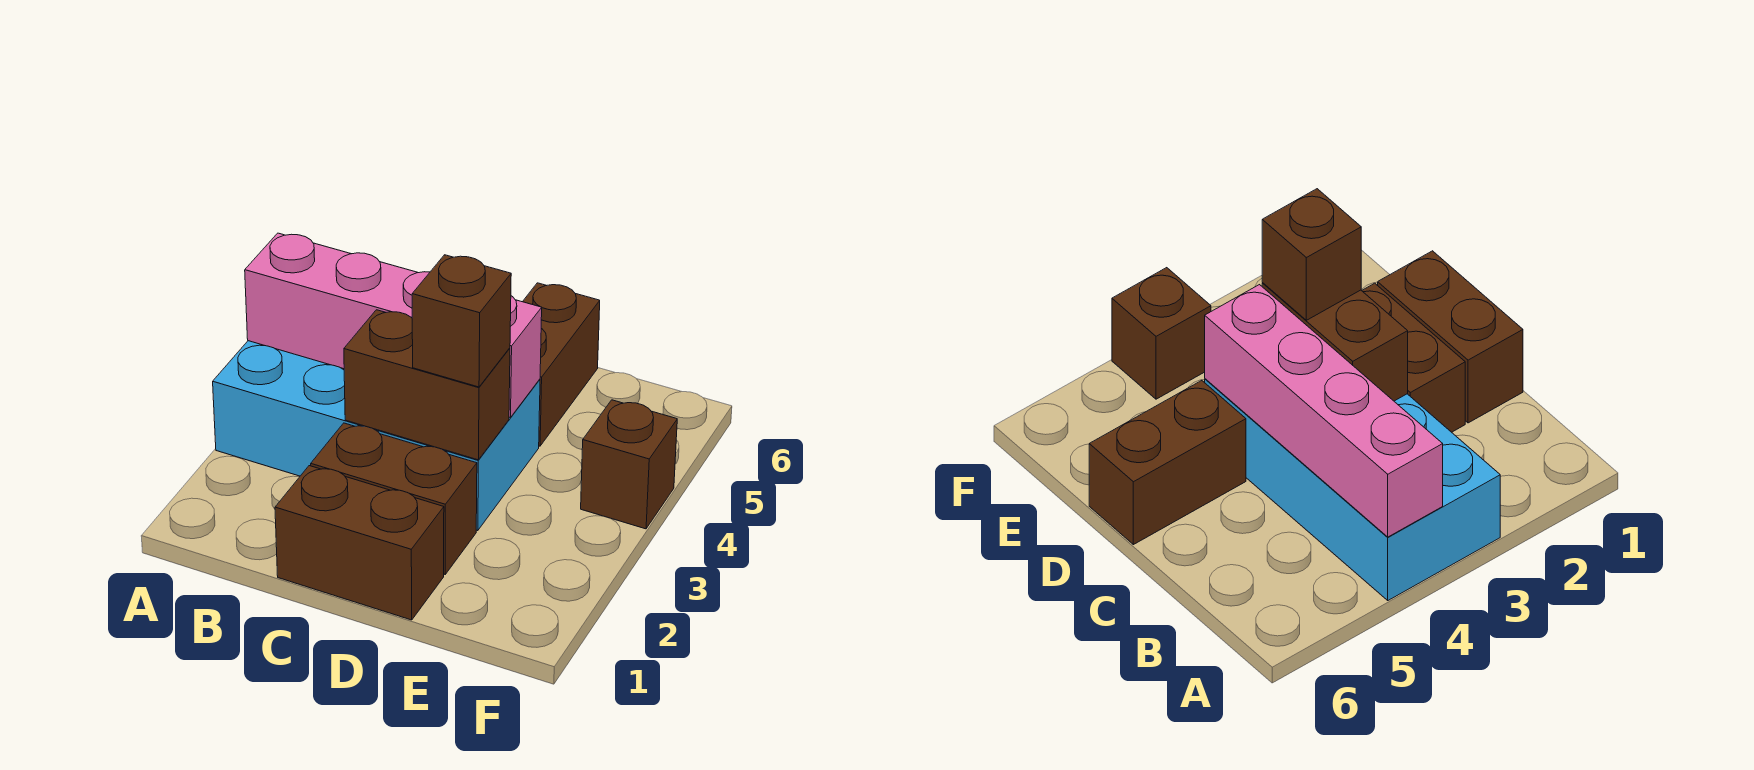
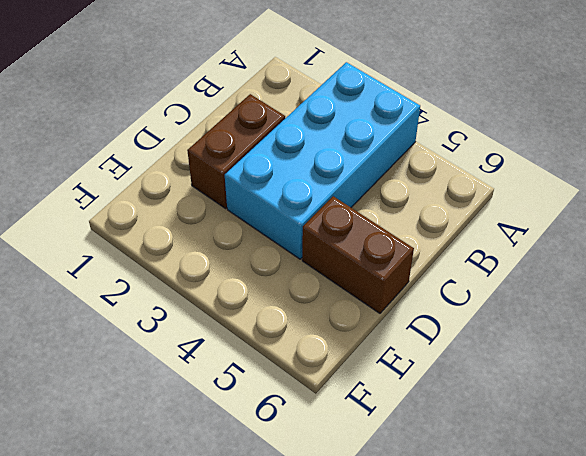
none -> brown brick C1:D1 level 1
none -> brown brick F4 level 1

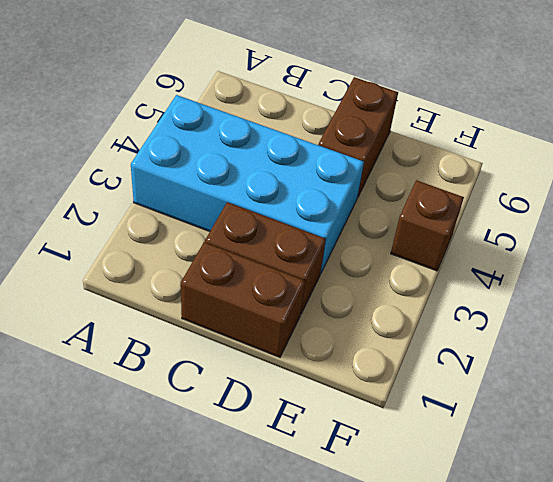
none -> pink brick A4:D4 level 2
none -> brown brick C3:D3 level 2

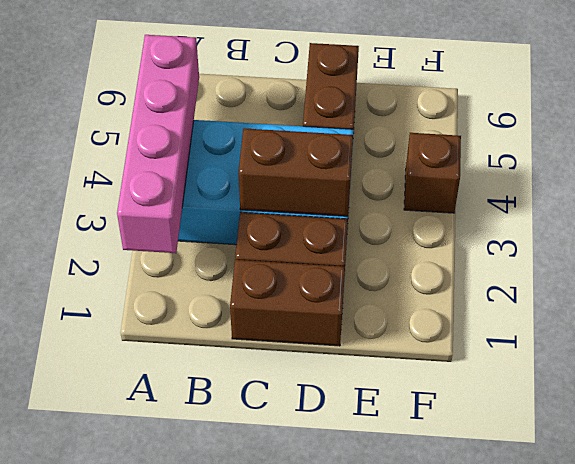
pink brick A2:A5 level 2 -> pink brick A4:D4 level 2
none -> brown brick D3 level 3

